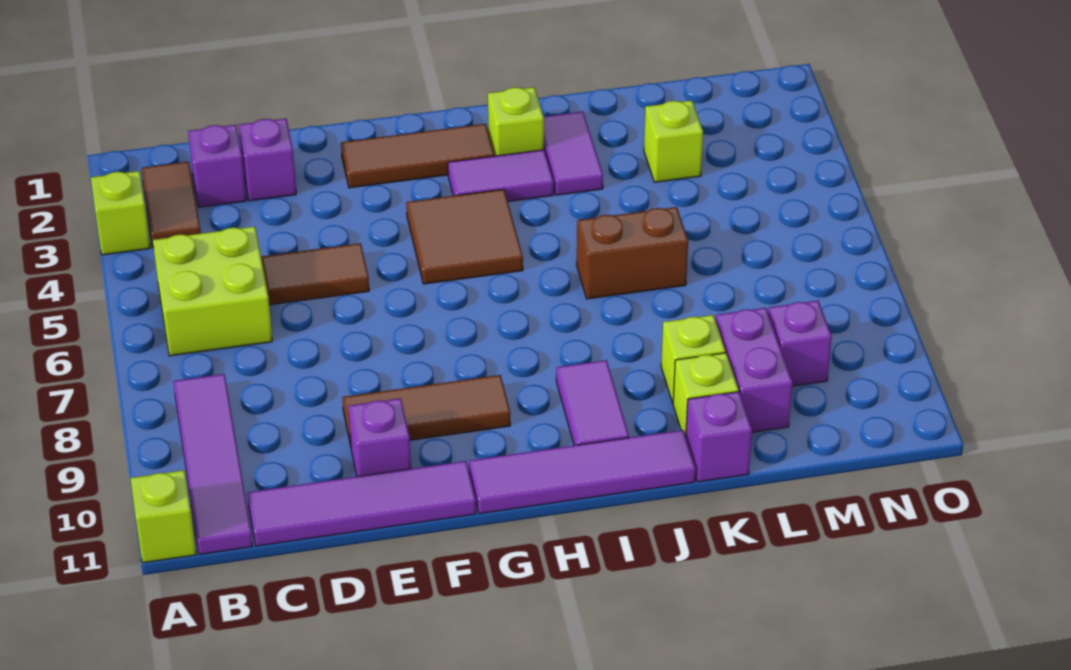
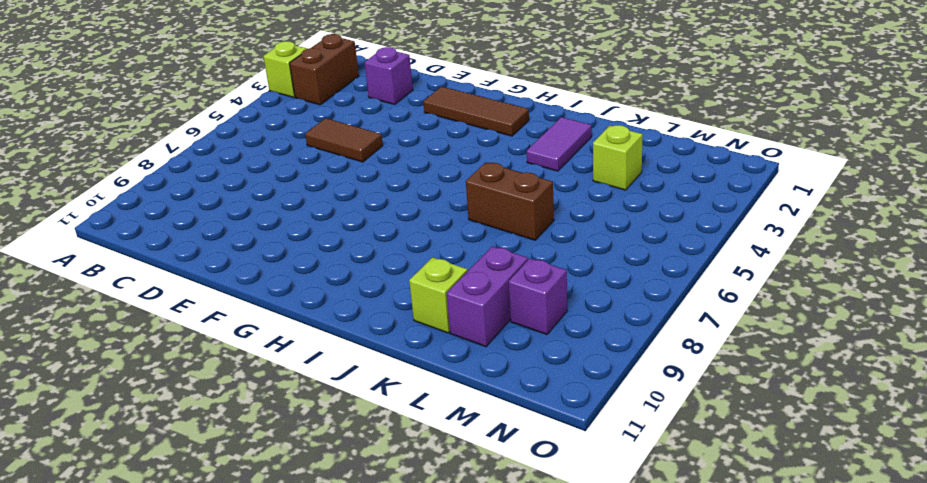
brown brick B2:B3 level 1 -> brown tile B2:B3 level 1
none -> lime brick A11 level 1
none -> lime brick B5:C6 level 1
none -> purple tile B8:B11 level 1

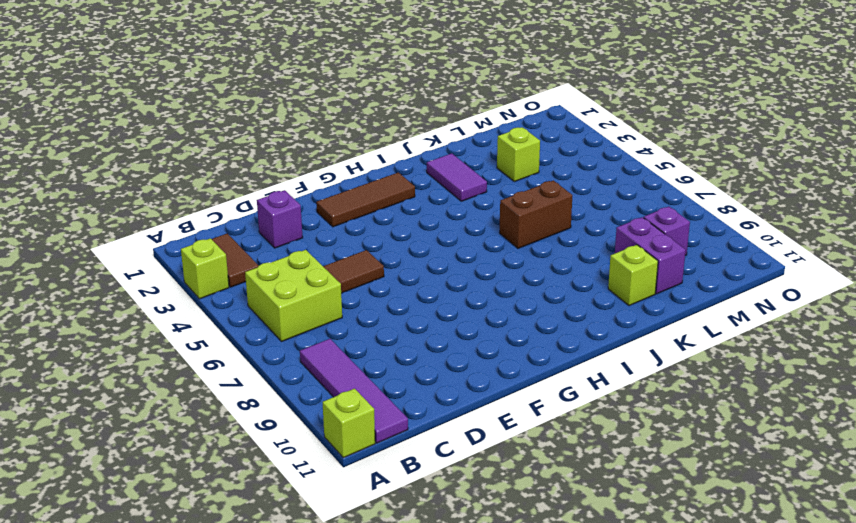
none -> purple brick C2 level 1
none -> purple tile C11:F11 level 1
none -> brown tile E9:G9 level 1

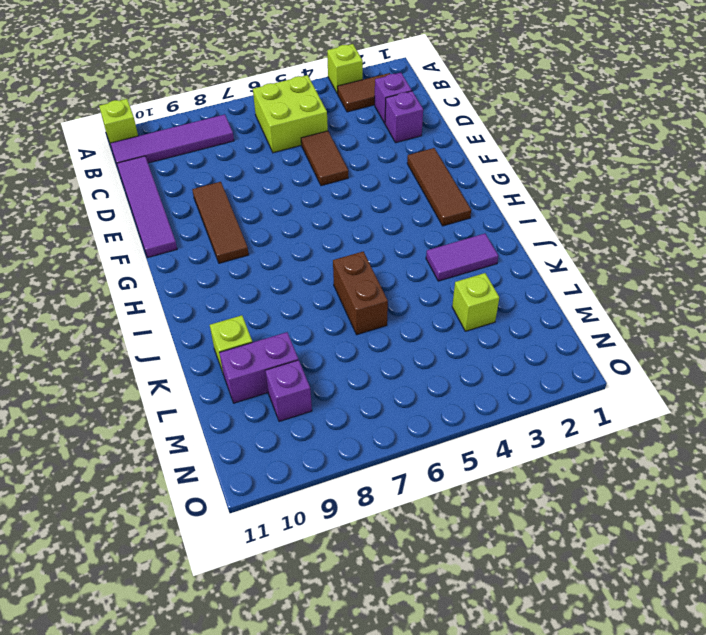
none -> purple brick E10 level 1
none -> brown tile G4:H5 level 1
none -> purple tile G11:J11 level 1

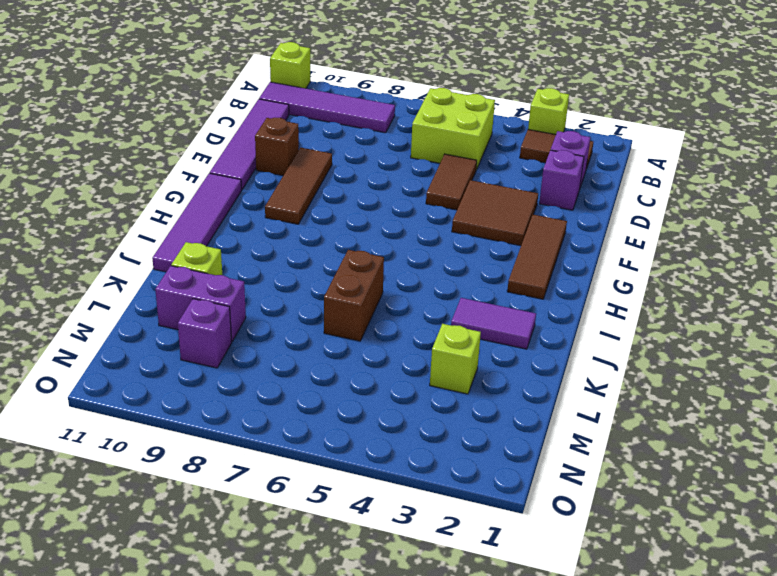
brown tile E3:F4 level 1 -> brown tile G4:H5 level 1
brown brick E10 level 1 -> purple brick E10 level 1
none -> purple tile H3:I3 level 1
none -> lime brick I2 level 1
none -> purple tile I9:I10 level 1

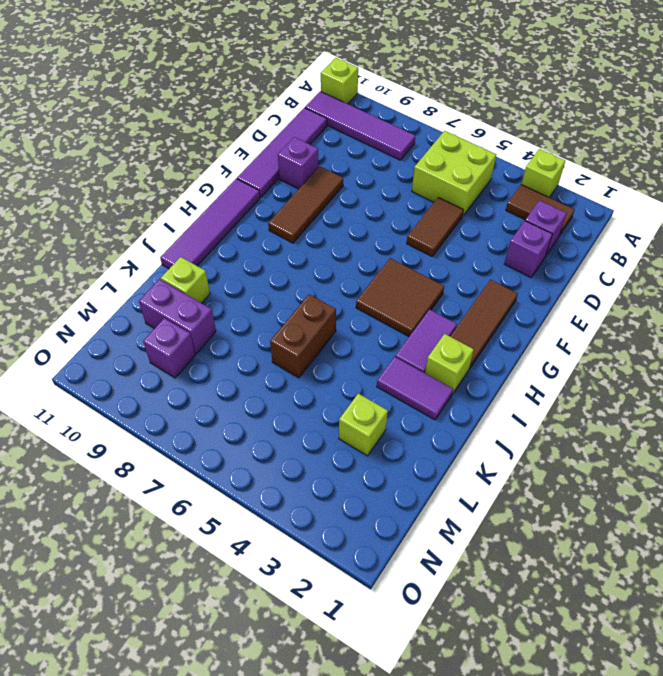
none -> purple tile I9:I10 level 1
none -> lime brick K9 level 1
none -> purple brick K11 level 1

